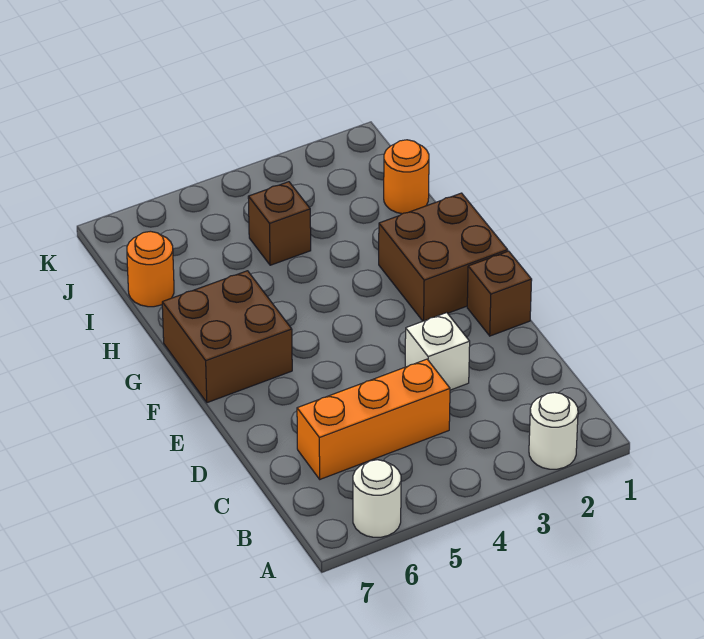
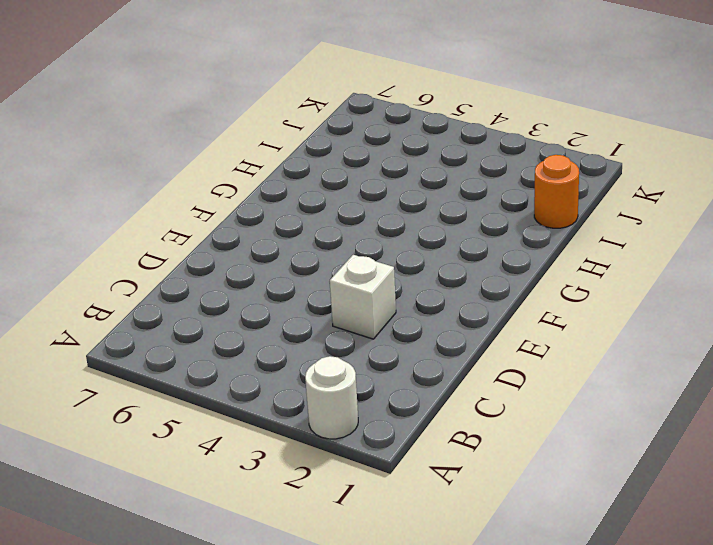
none -> white round brick A6 level 1
none -> orange brick C4:C6 level 1

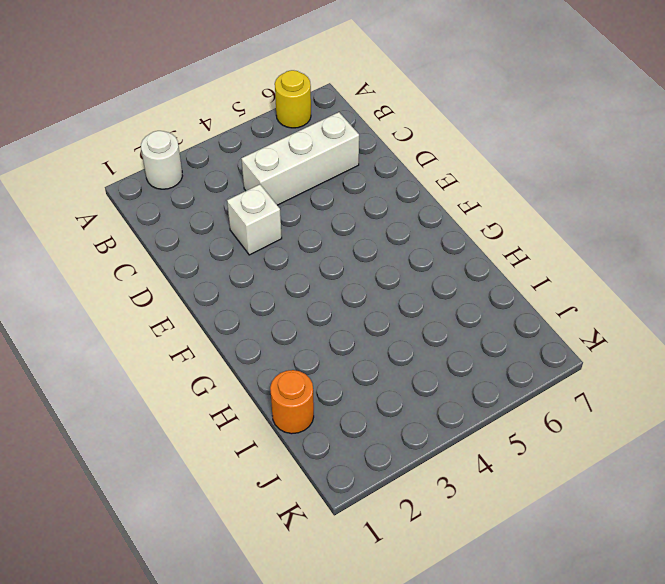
yellow round brick A6 level 1 -> white round brick A6 level 1
white brick C4:C6 level 1 -> orange brick C4:C6 level 1
none -> brown brick E1 level 1
none -> brown brick F1:G2 level 1

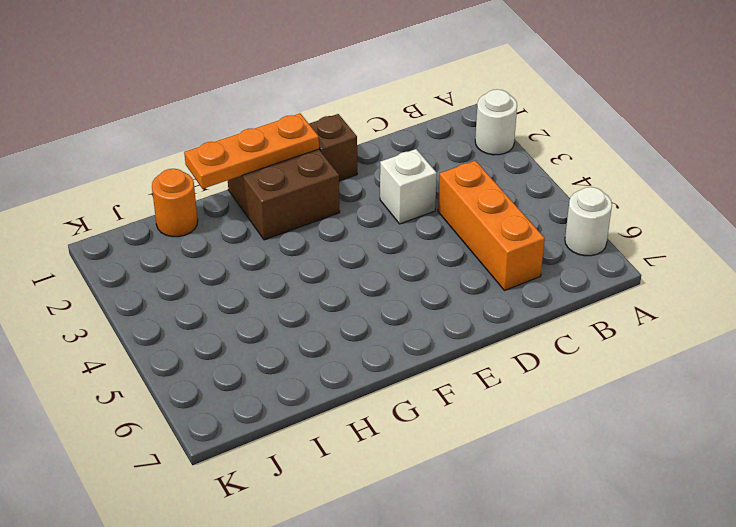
orange plate F1:H1 level 2 -> none
none -> brown brick F6:G7 level 1
none -> brown brick I4 level 1

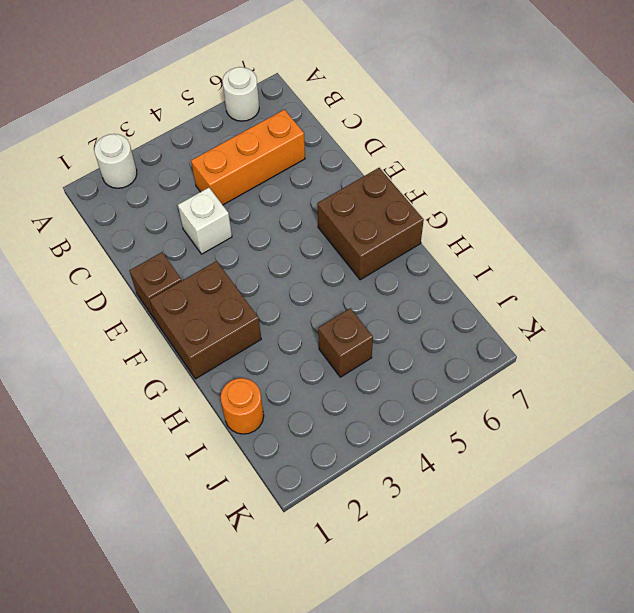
none -> orange round brick I7 level 1

